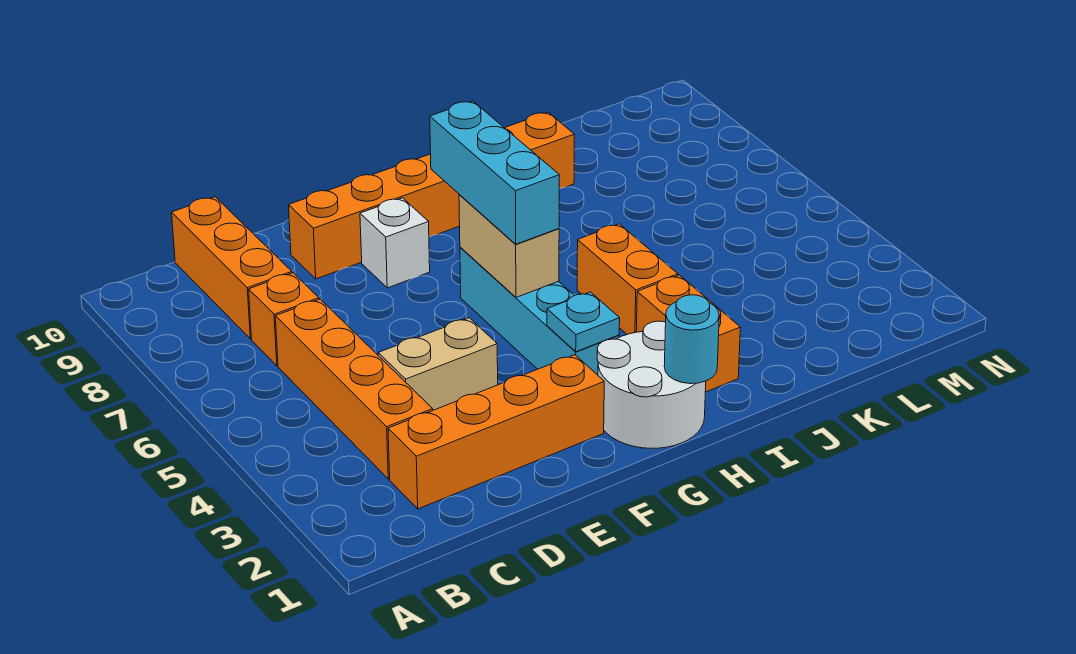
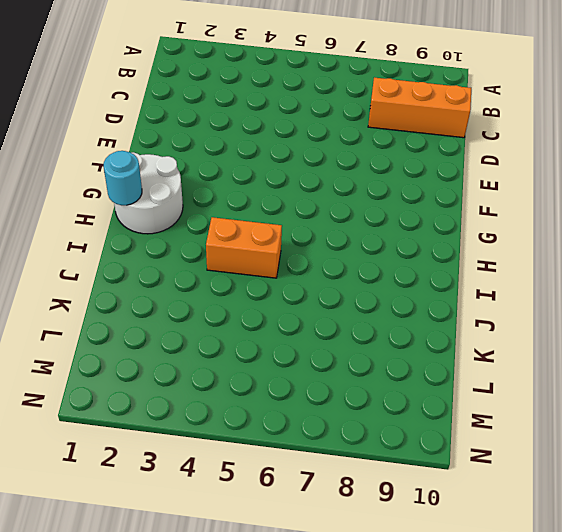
none -> orange brick C2:F2 level 1
none -> orange brick C3:C6 level 1
none -> orange brick C7 level 1

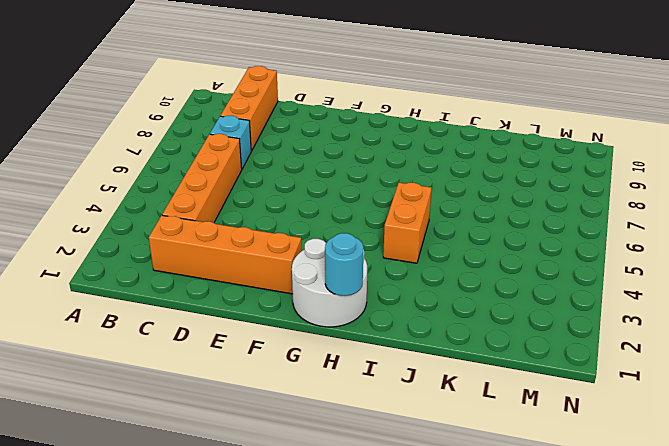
cyan brick C7 level 1 -> orange brick C7 level 1
none -> tan brick D4:E4 level 1
none -> orange brick E9:J9 level 1
none -> white brick F8 level 1

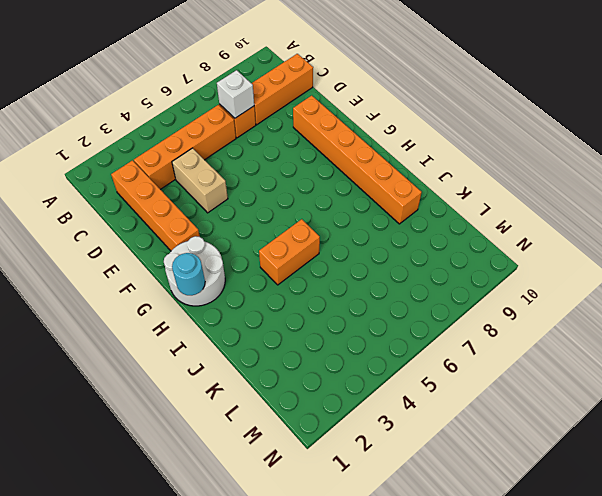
white brick C7 level 2 -> white brick F8 level 1
none -> cyan brick G3:G6 level 1
none -> orange brick I2:I3 level 1
none -> cyan plate G3 level 2

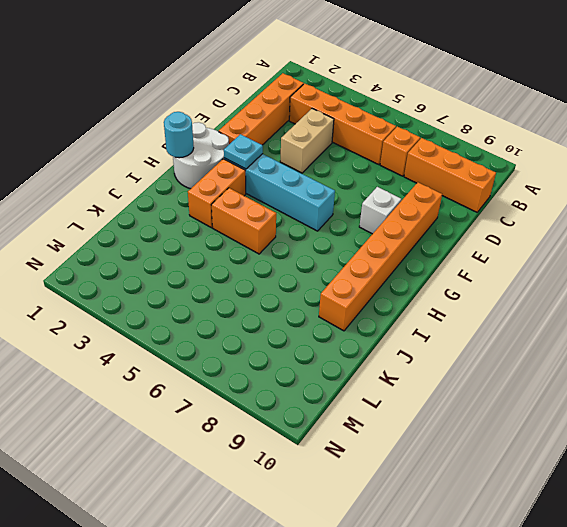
orange brick H3:I3 level 1 -> orange brick I2:I3 level 1
none -> tan brick G5:G6 level 2
none -> cyan brick G5:G7 level 3

